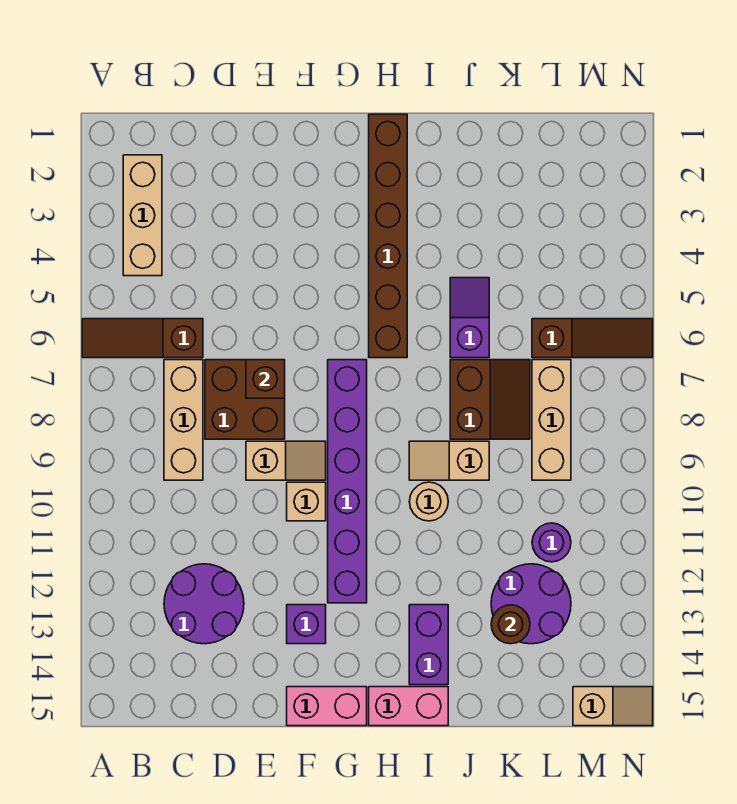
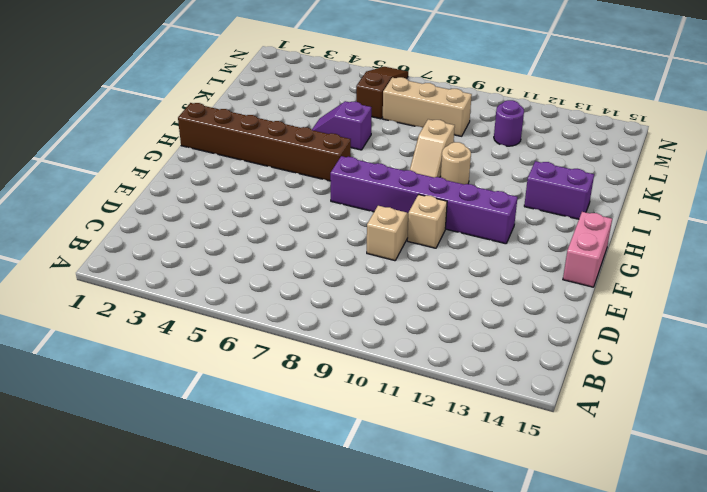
none -> brown slope A6:C6 level 1 top C
none -> tan brick B2:B4 level 1
none -> tan brick C7:C9 level 1

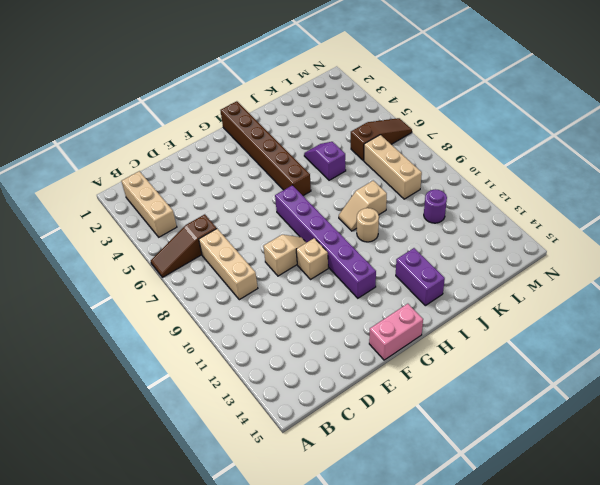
none -> purple round brick C12:D13 level 1
none -> brown brick D7:E8 level 1
none -> purple brick F13 level 1

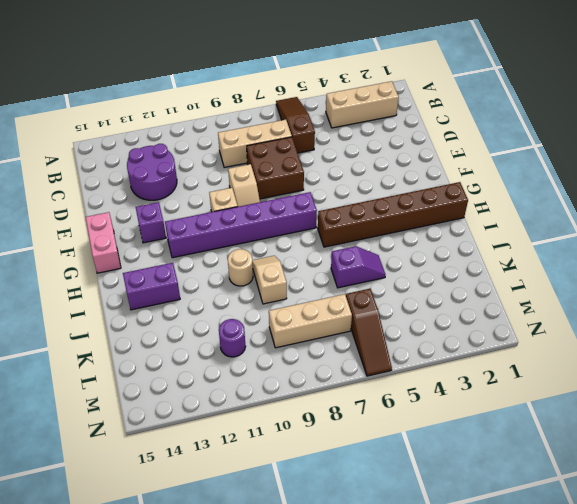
none -> pink brick H15:I15 level 1
none -> brown slope J7:K8 level 1 top J
none -> purple round brick K12:L13 level 1

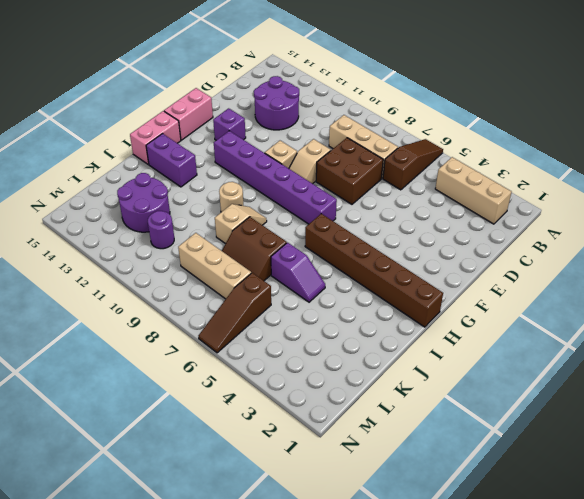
none -> tan slope M15:N15 level 1 top M
none -> brown brick E7 level 2
none -> brown round brick K13 level 2

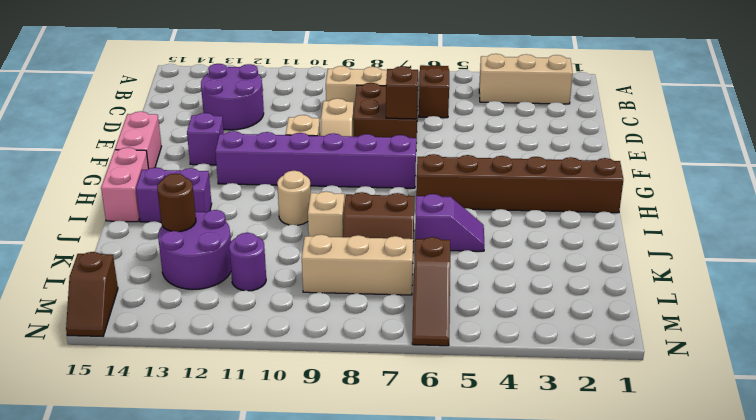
brown slope M15:N15 level 1 top M -> tan slope M15:N15 level 1 top M

